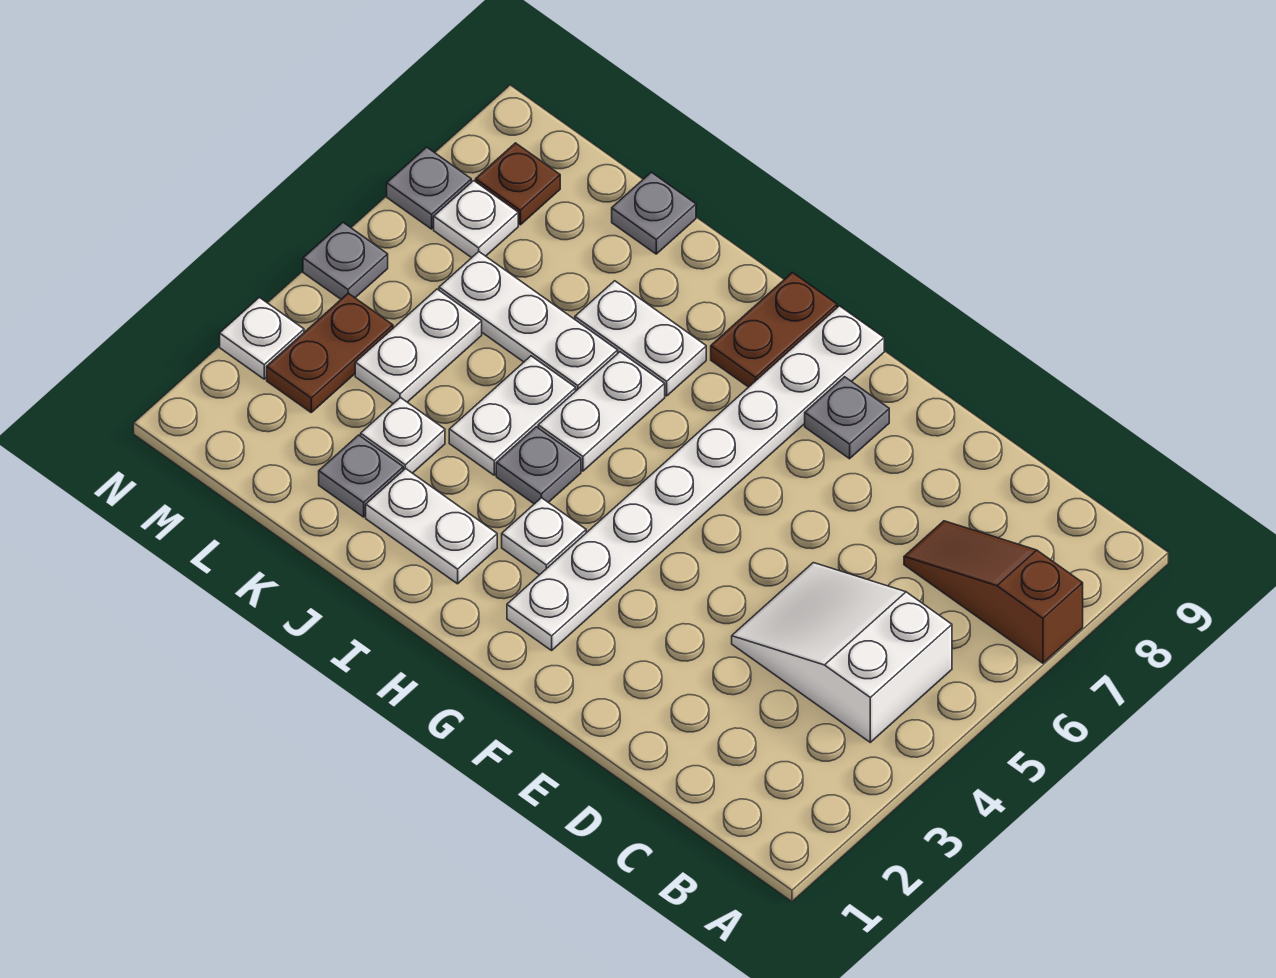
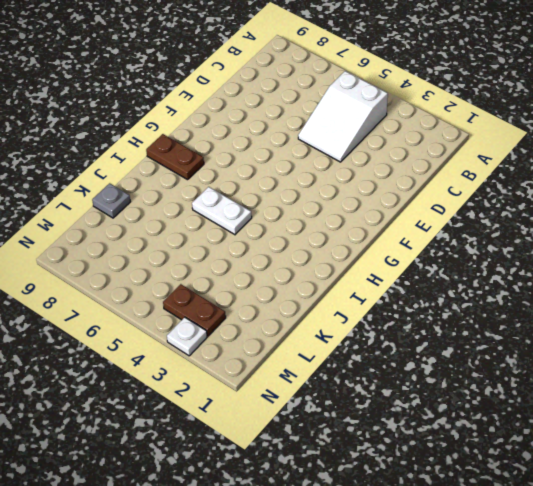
none -> brown slope A7:C7 level 1 top A
none -> grey plate F8 level 1
none -> white plate G2:G9 level 1

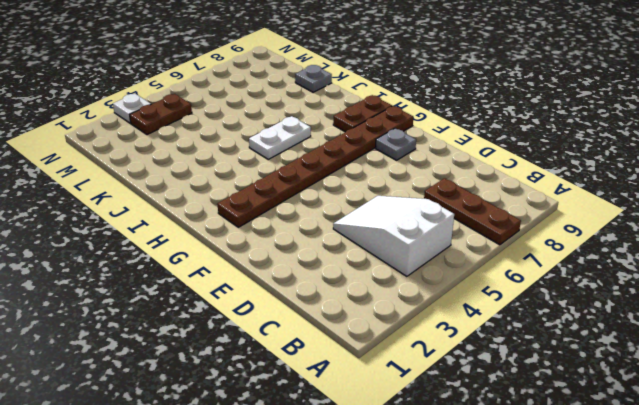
brown plate A7:C7 level 1 -> brown slope A7:C7 level 1 top A
brown plate G2:G9 level 1 -> white plate G2:G9 level 1
none -> white plate H3 level 1
none -> white plate I2:J2 level 1
none -> grey plate I4 level 1

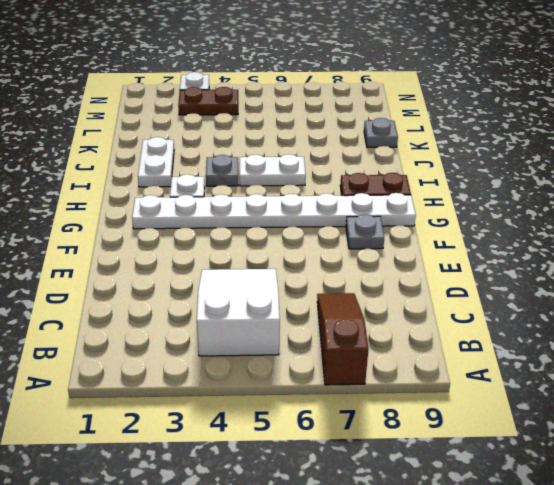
none -> white plate I7:J7 level 1
none -> white plate J4:J5 level 1
none -> white plate J6:L6 level 1

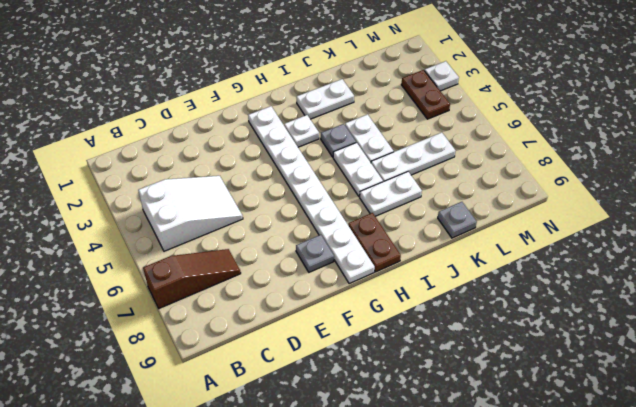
none -> grey plate K2 level 1
none -> white plate K3 level 1
none -> white plate L4:L5 level 1

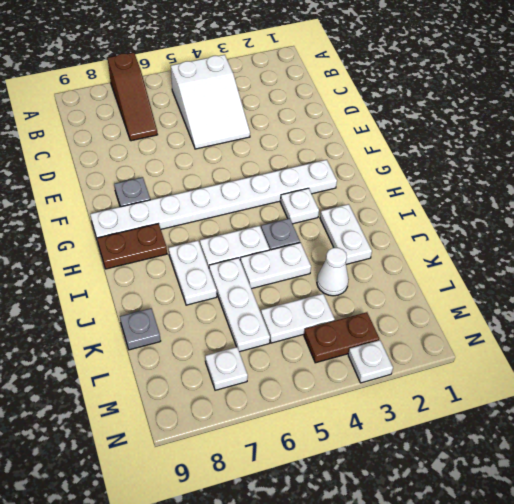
white cone K3 level 1 -> white plate K3 level 1
none -> grey plate K2 level 1
none -> brown plate M8 level 1
none -> grey plate N5 level 1

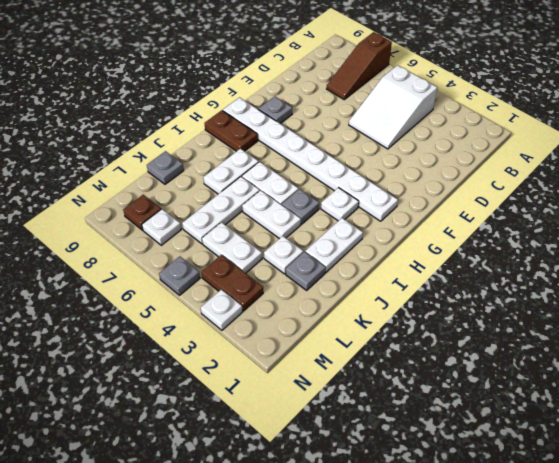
none -> grey plate N7 level 1

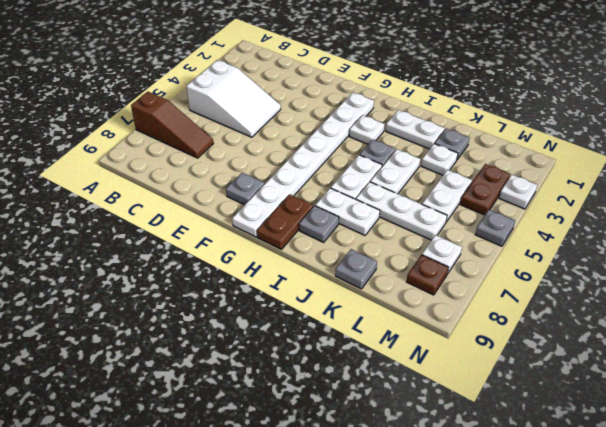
grey plate I8 level 1 -> grey plate N7 level 1

